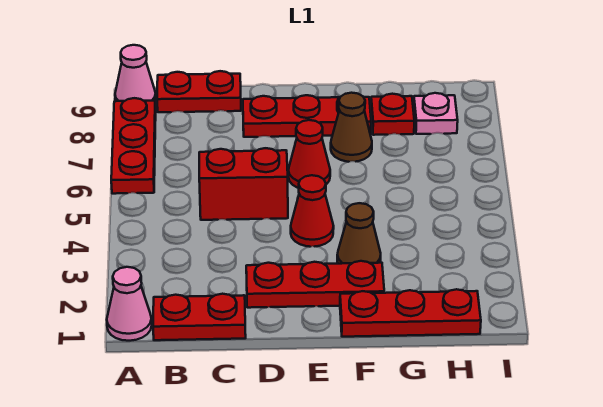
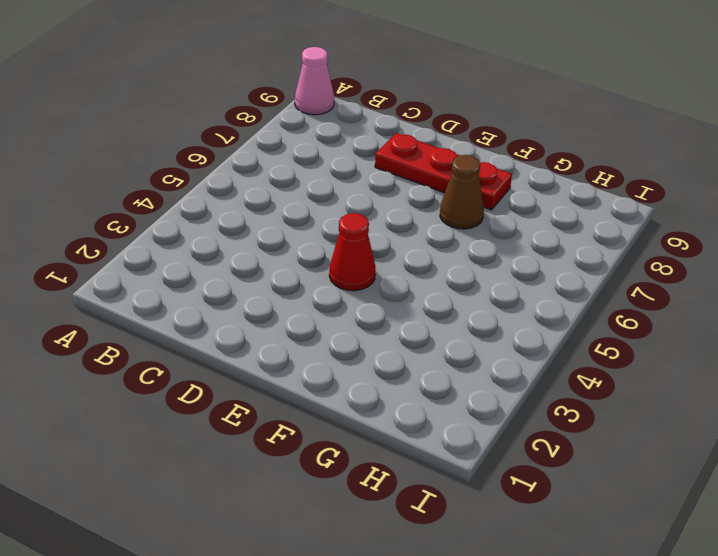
none -> pink cone A1 level 1
none -> red plate A6:A8 level 1
none -> red plate B1:C1 level 1

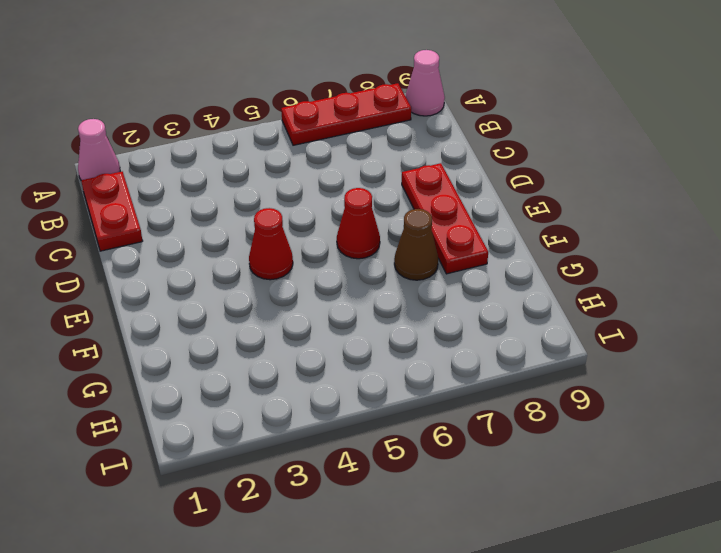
none -> red plate B9:C9 level 1
none -> red brick C5:D5 level 1
none -> red plate D2:F2 level 1

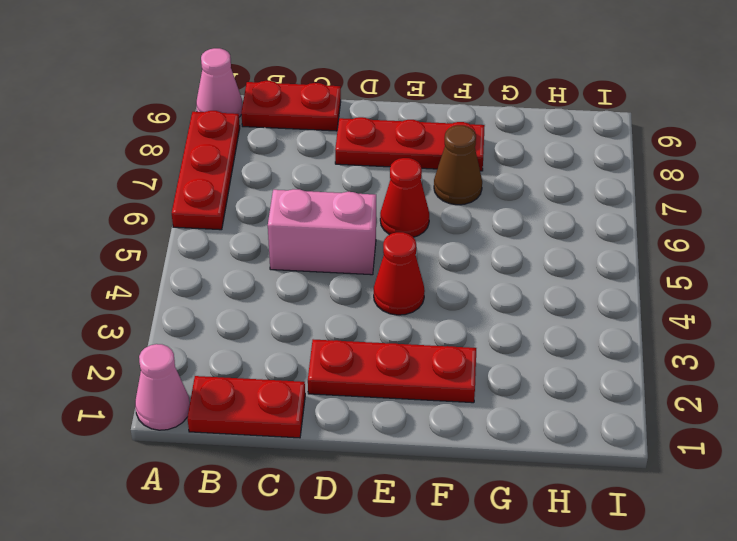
pink brick C5:D5 level 1 -> red brick C5:D5 level 1
none -> red plate F1:H1 level 1
none -> brown cone F3 level 1
none -> red plate G8 level 1

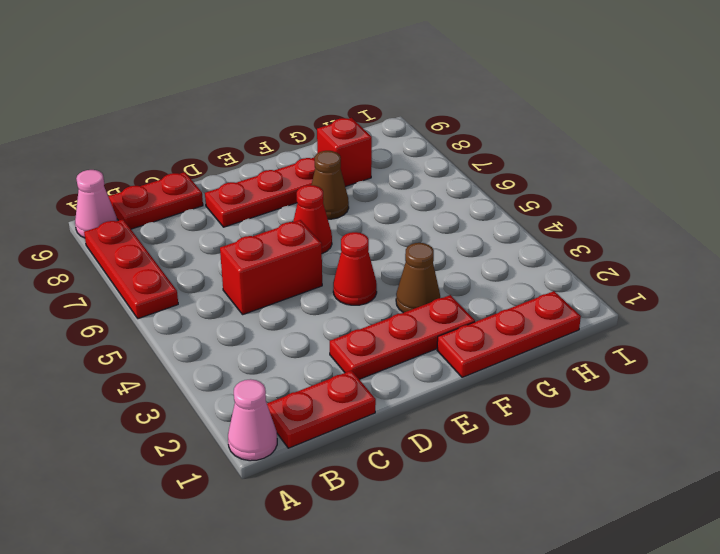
red brick G8 level 1 -> red plate G8 level 1
none -> pink plate H8 level 1

